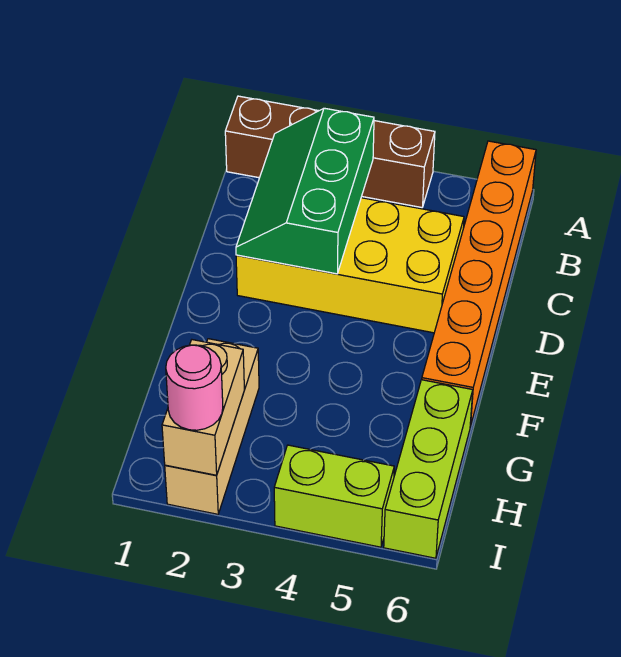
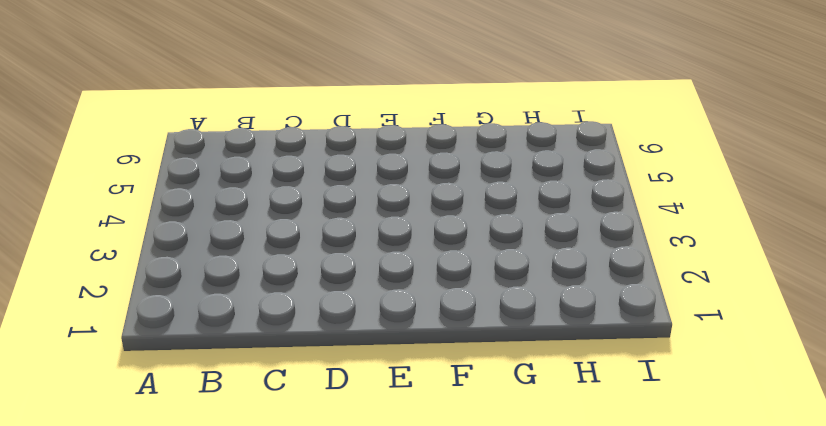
none -> brown brick A1:A4 level 1
none -> orange brick A6:F6 level 1

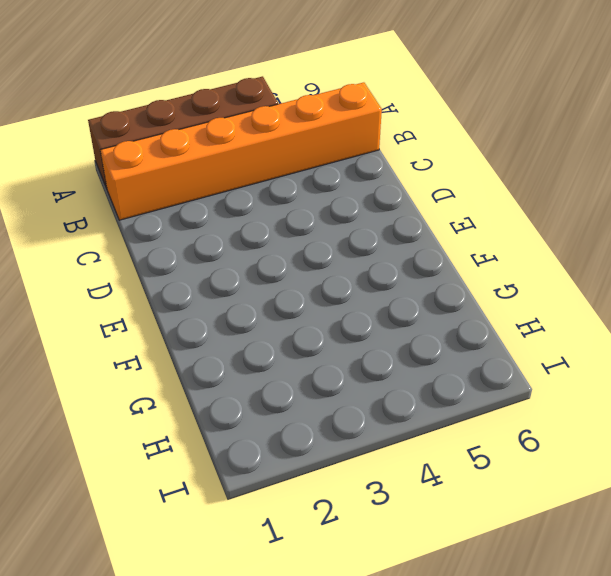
orange brick B1:B6 level 1 -> orange brick A6:F6 level 1
none -> yellow brick C2:D5 level 1
none -> tan brick G2:I2 level 1

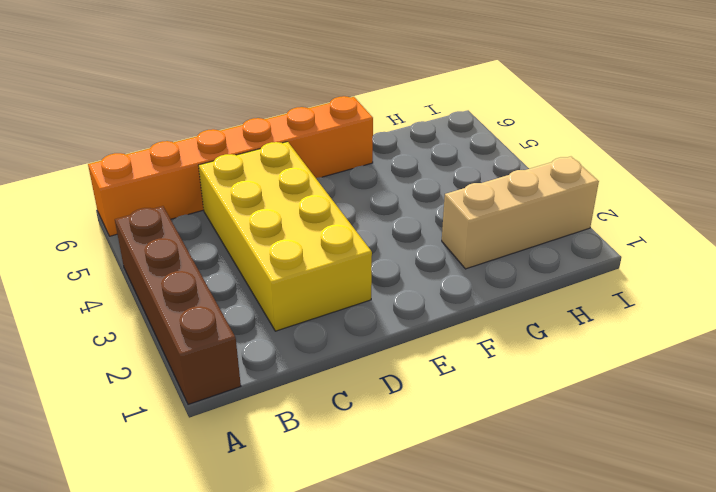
none -> lime brick G6:I6 level 1
none -> lime brick I4:I5 level 1

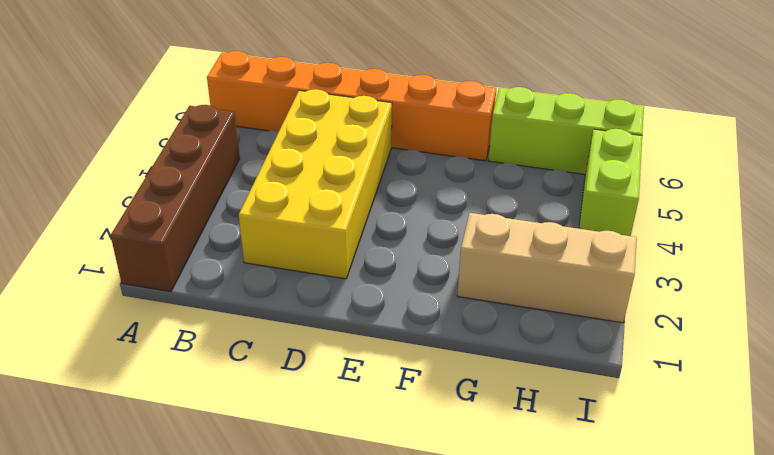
none -> green slope B2:D3 level 2 top 3
none -> tan brick H2:I2 level 2

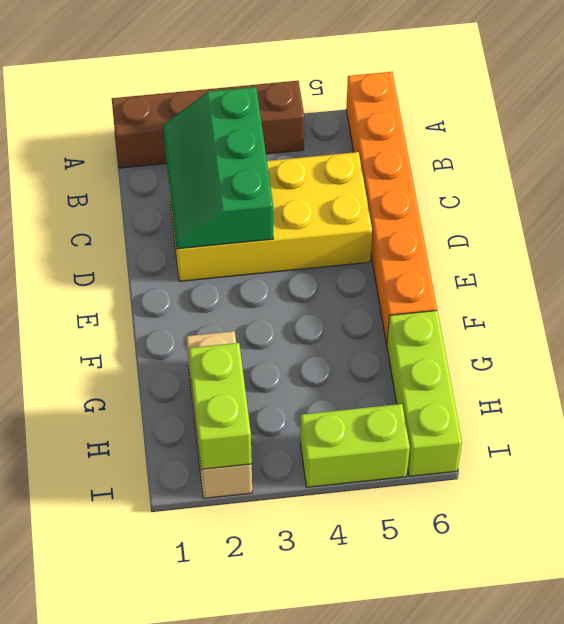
lime brick H2:I2 level 2 -> tan brick H2:I2 level 2
none -> pink round brick I2 level 3

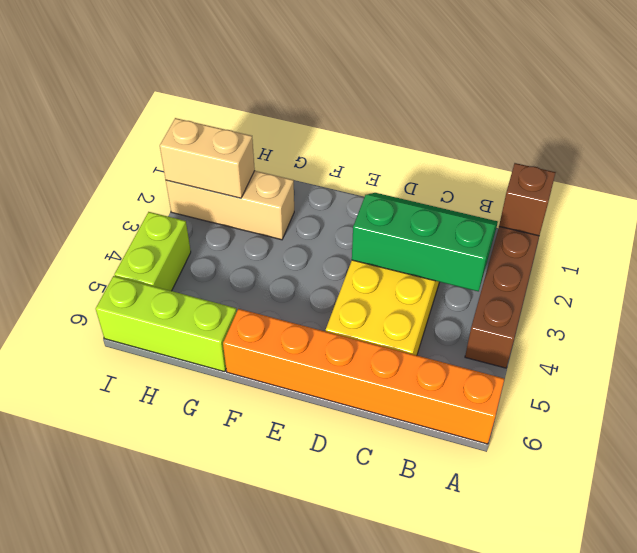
brown brick A1 level 2 -> none
none -> pink round brick I2 level 3

